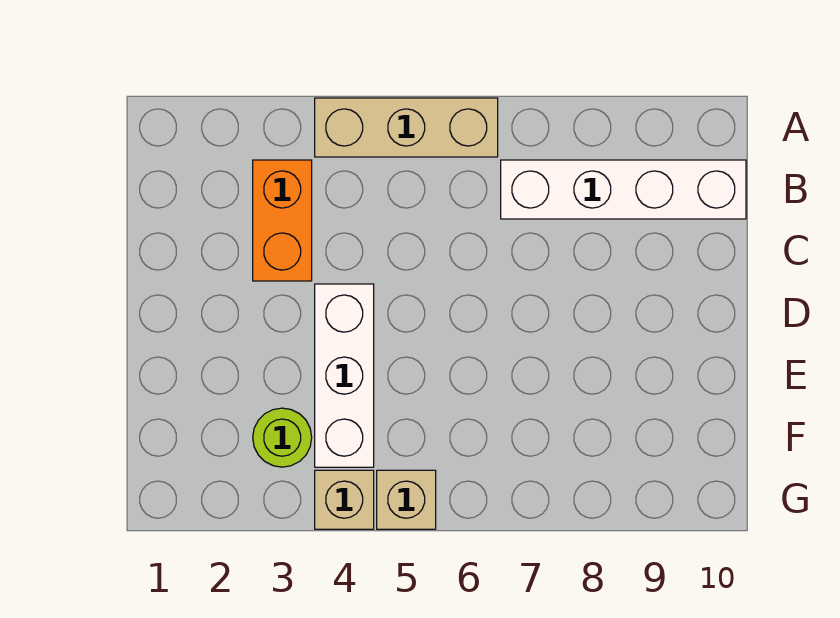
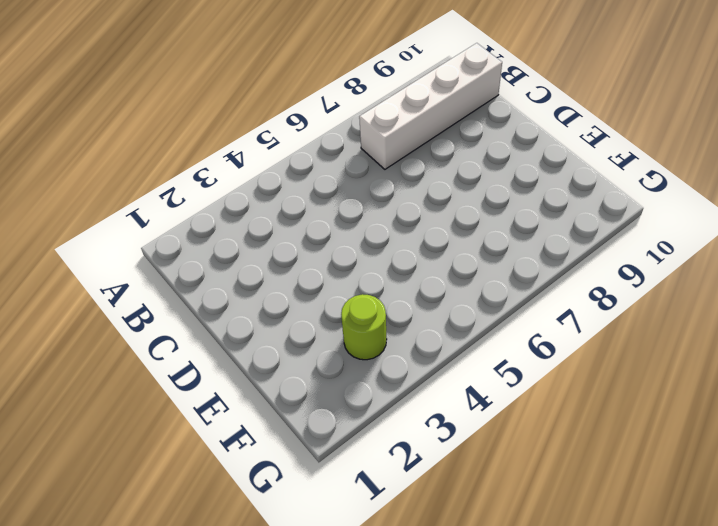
none -> tan brick A4:A6 level 1
none -> orange brick B3:C3 level 1

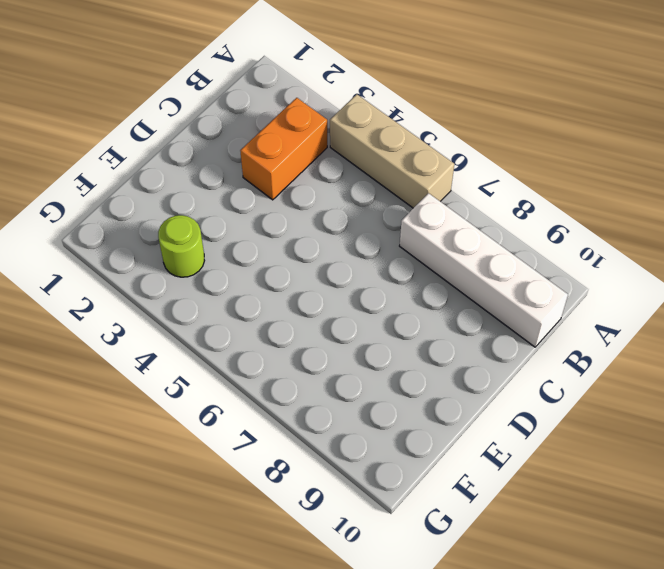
none -> white brick D4:F4 level 1
none -> tan brick G4 level 1

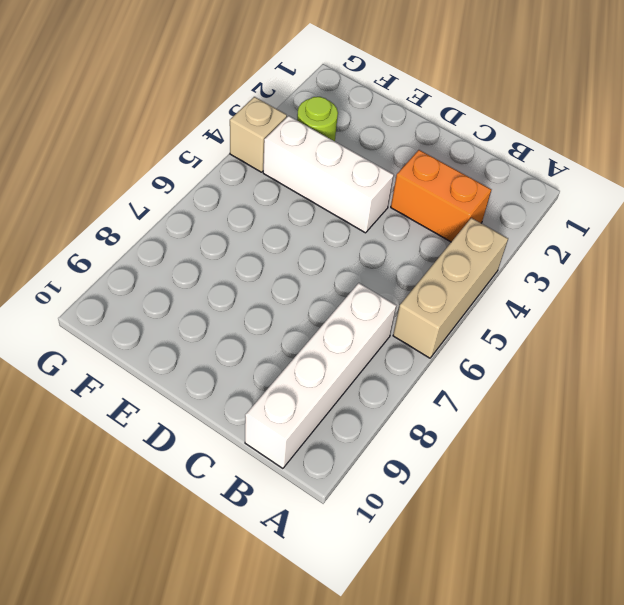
none -> tan brick G5 level 1

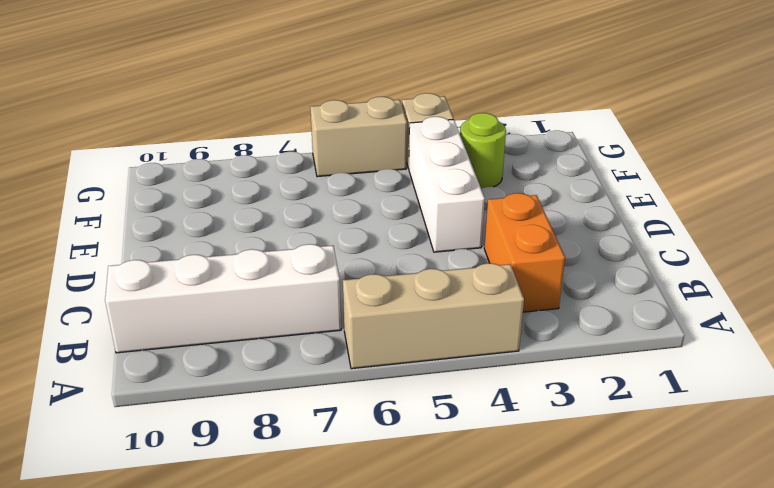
tan brick G5:G6 level 1 -> tan brick G5 level 1

